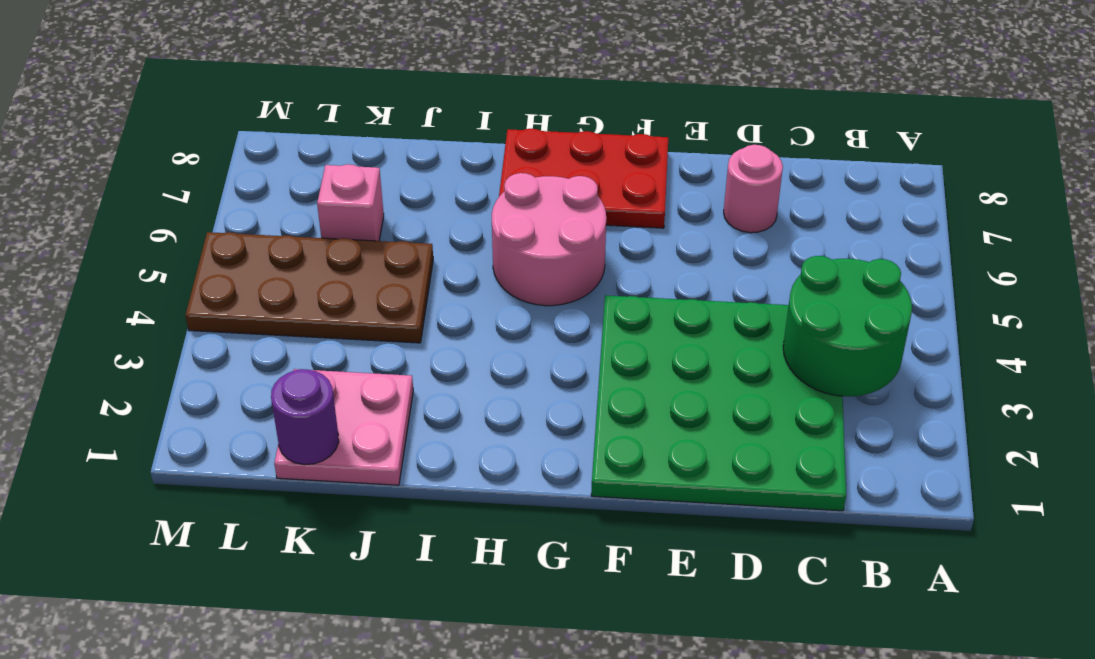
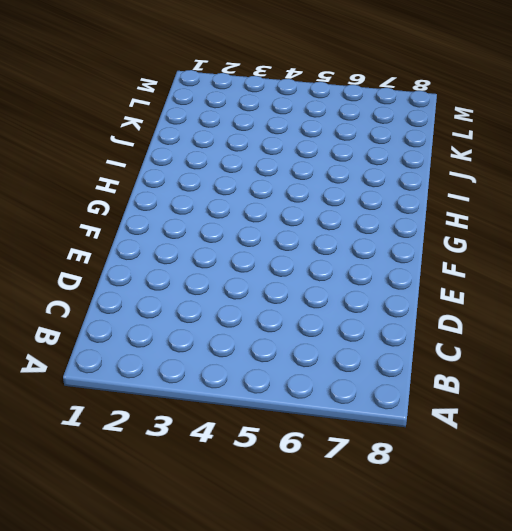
none -> green plate C1:F4 level 1
none -> pink round brick D7 level 1

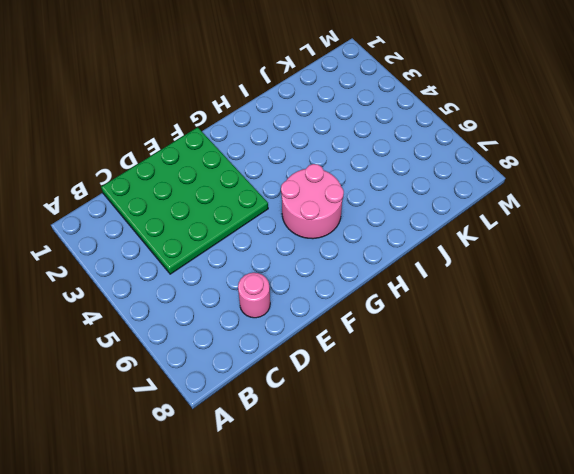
none -> red plate F7:H8 level 1
none -> pink plate J1:K2 level 1

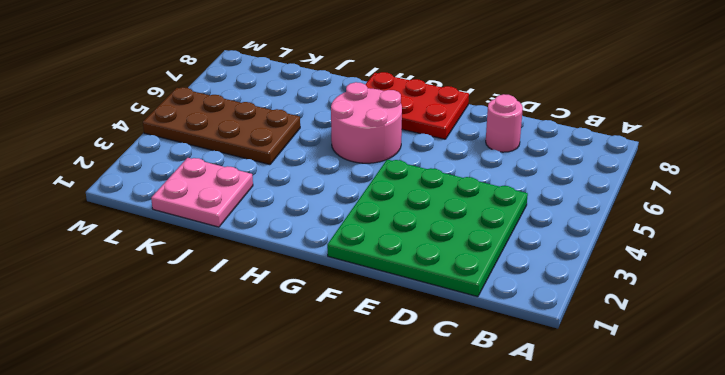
none -> pink brick K6 level 1
none -> green round brick B3:C4 level 2

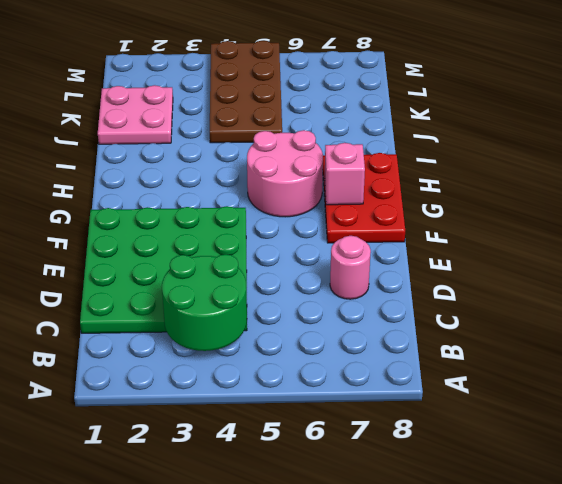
pink brick G7 level 2 -> pink brick K6 level 1
none -> purple round brick K1 level 2

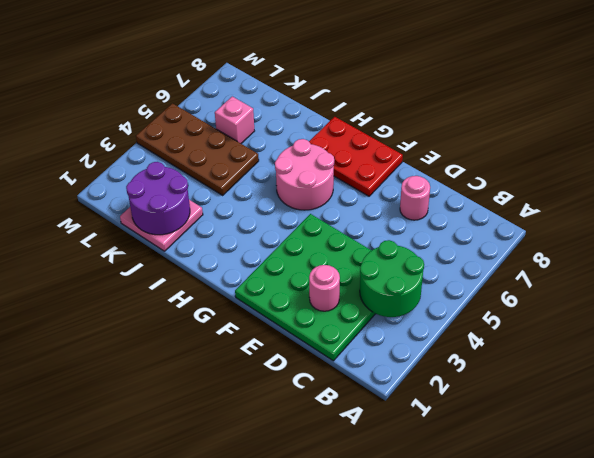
pink round brick D2 level 2 -> none
purple round brick J1:K2 level 2 -> purple round brick K1 level 2

